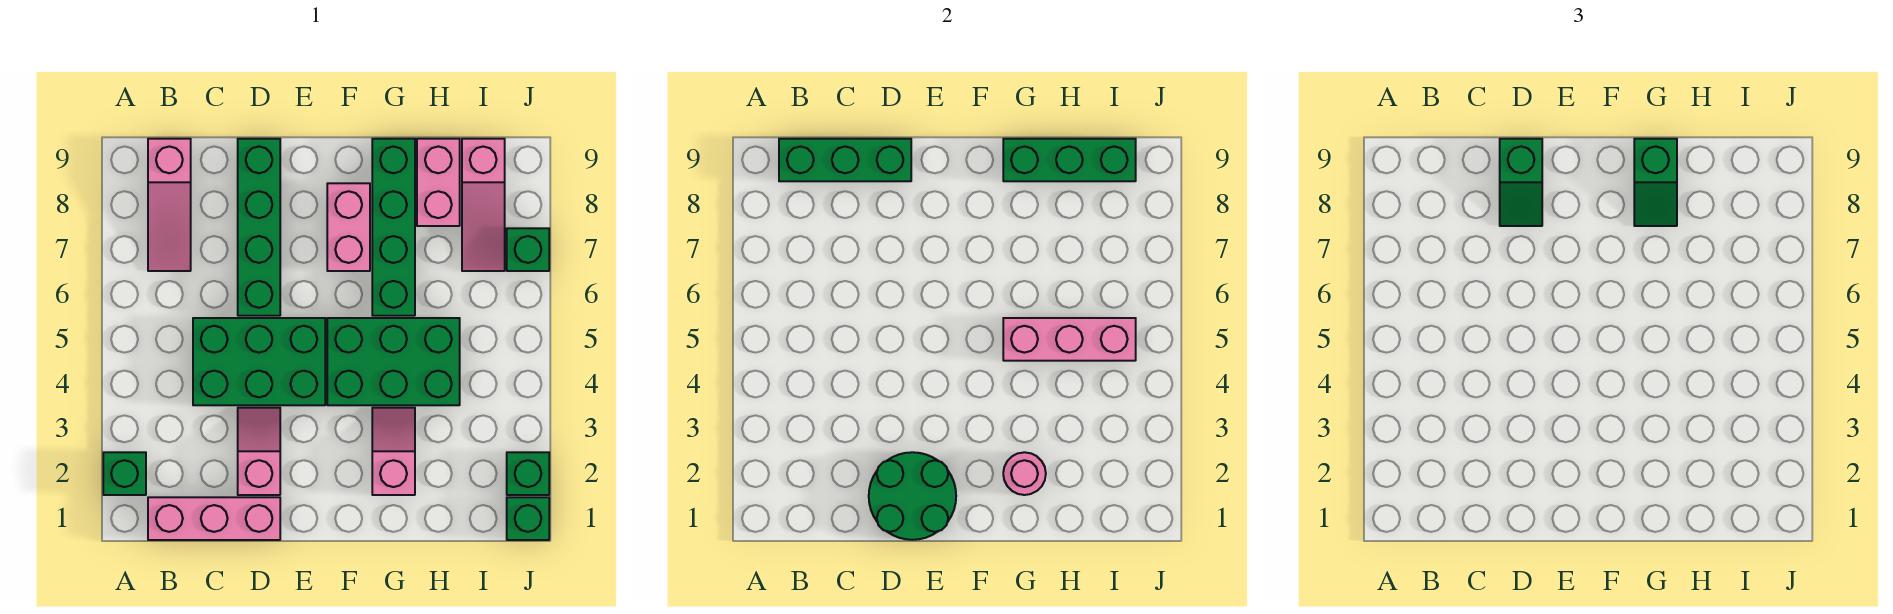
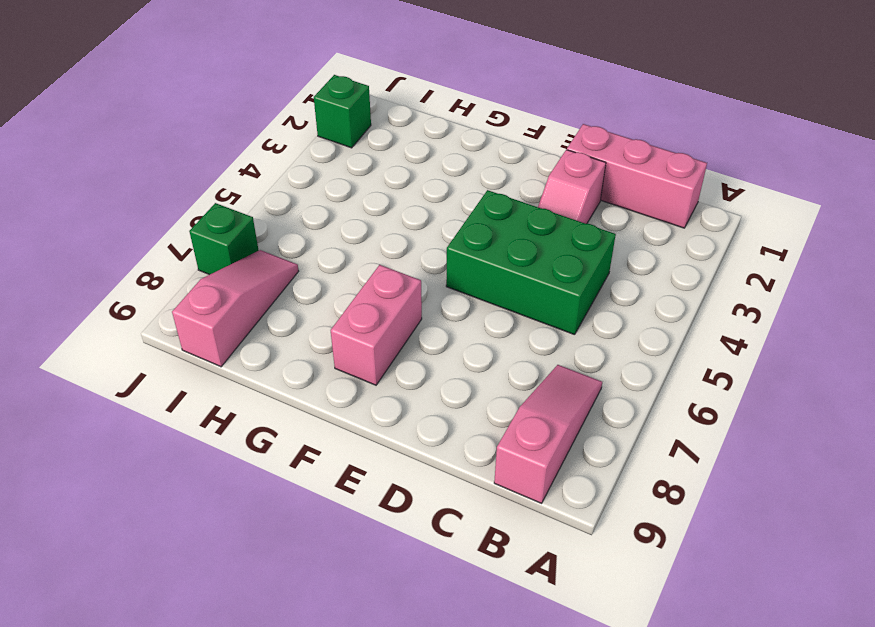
none -> green brick A2 level 1
none -> green brick D6:D9 level 1
none -> green brick F4:H5 level 1

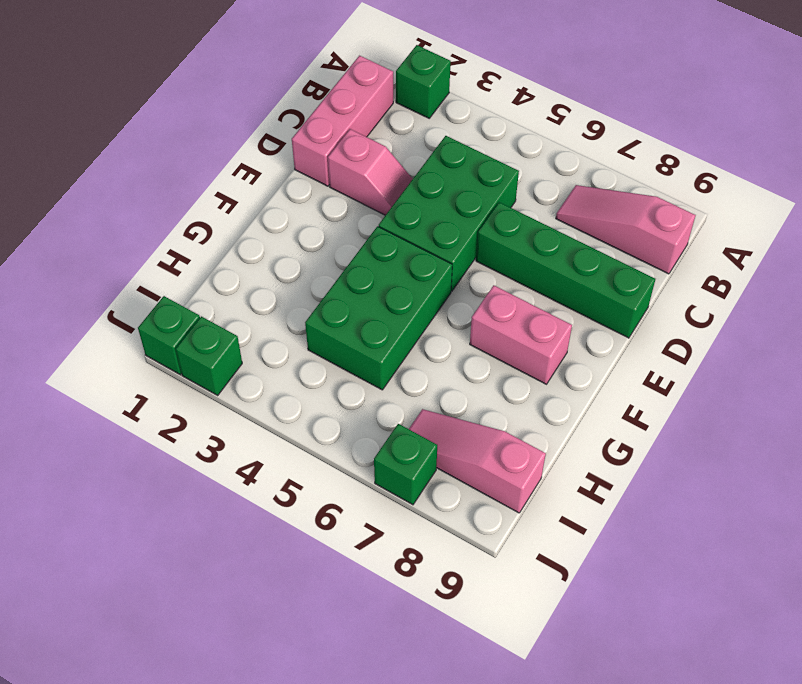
none -> pink slope G2:G3 level 1 top 2
none -> green brick G6:G9 level 1
none -> pink brick H8:H9 level 1

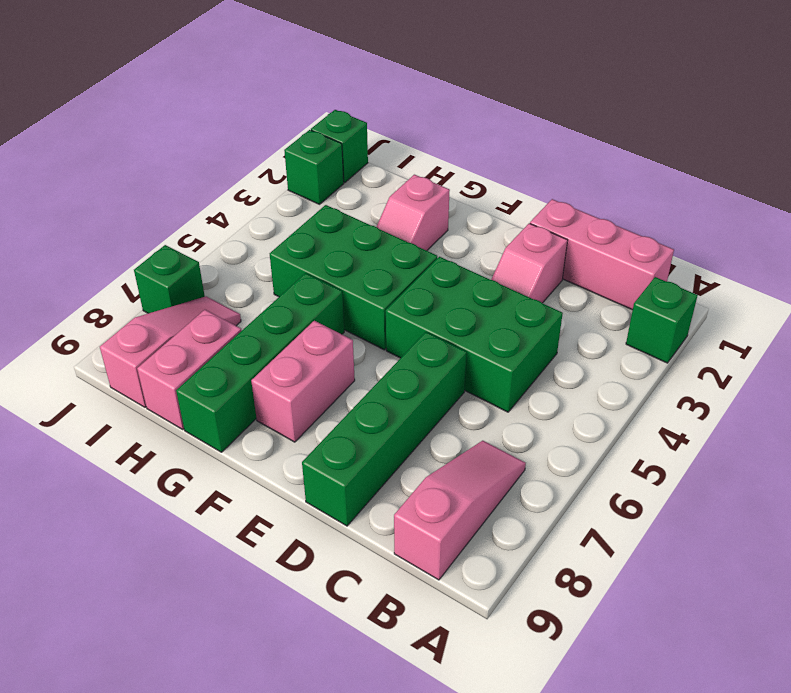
none -> green brick B9:D9 level 2
none -> green round brick D1:E2 level 2
none -> pink round brick G2 level 2

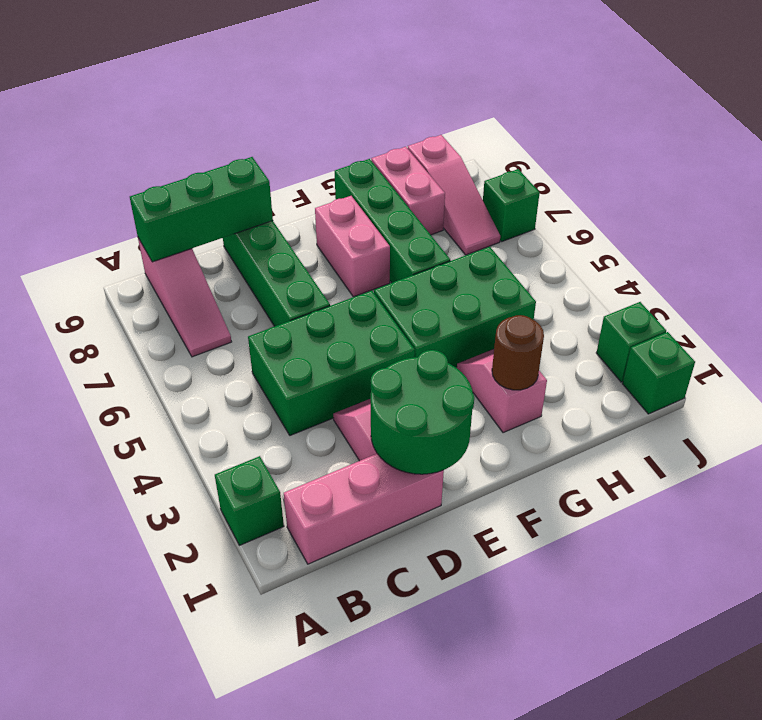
brown round brick G2 level 2 -> pink round brick G2 level 2
none -> pink brick G5:I5 level 2
none -> green brick G9:I9 level 2
none -> green slope D8:D9 level 3 top 9

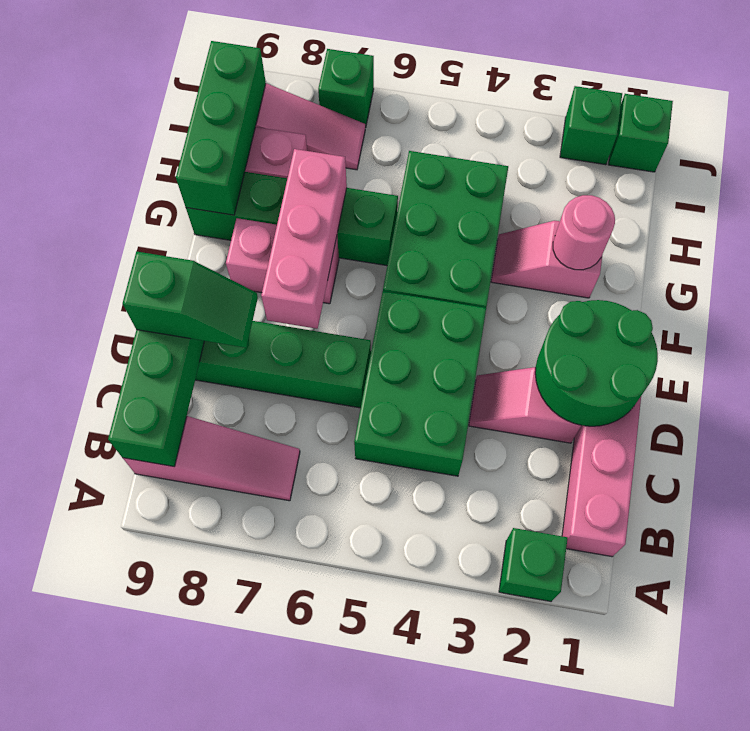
pink brick E7:G7 level 2 -> pink brick G5:I5 level 2
none -> green slope G8:G9 level 3 top 9

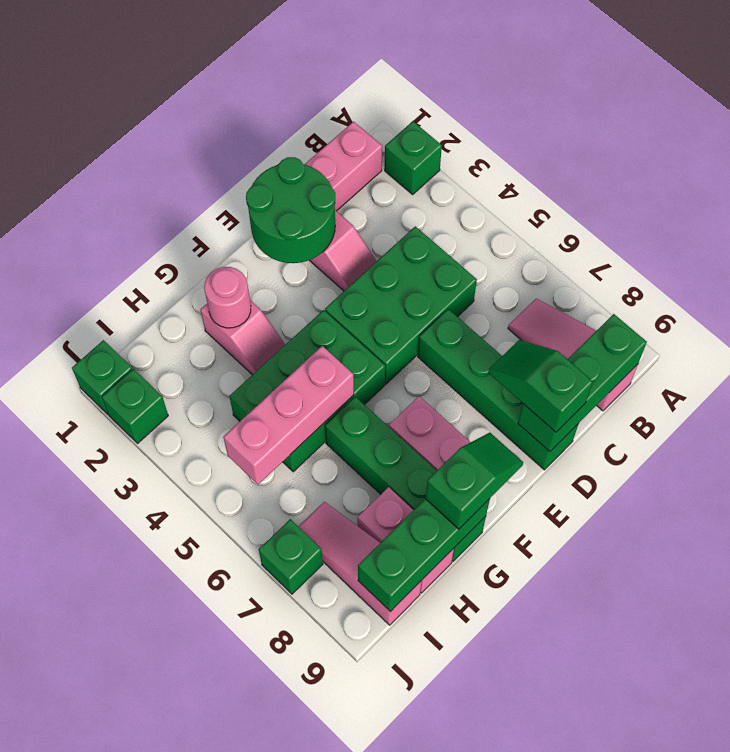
green slope F9:G9 level 3 top G -> green slope G8:G9 level 3 top 9

